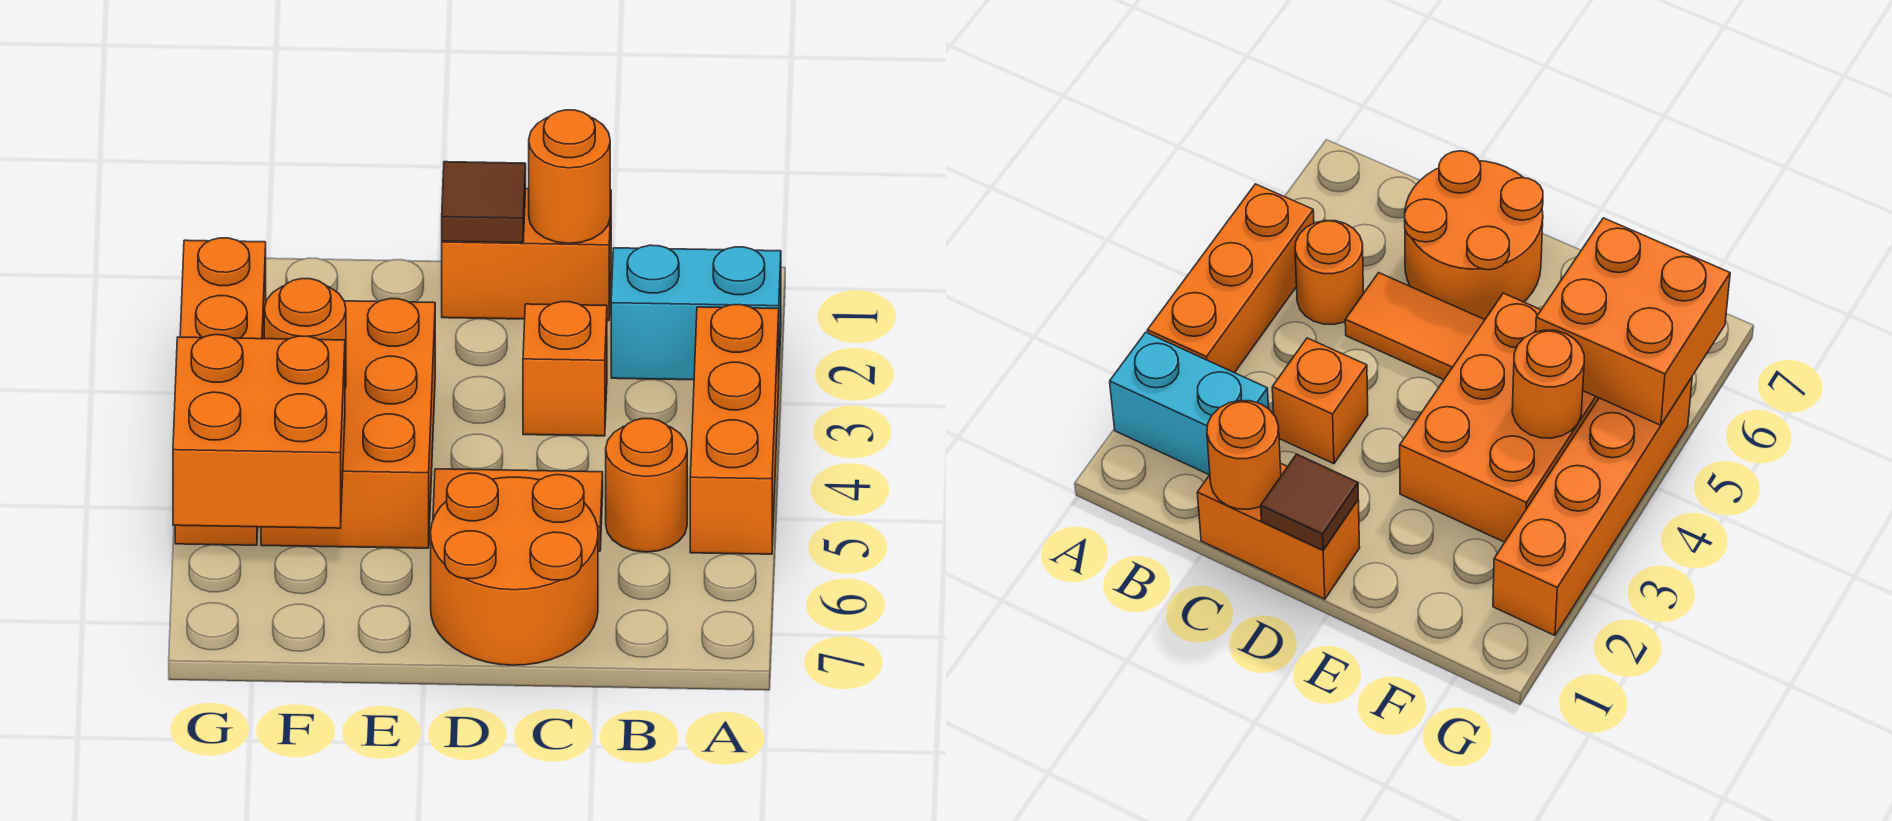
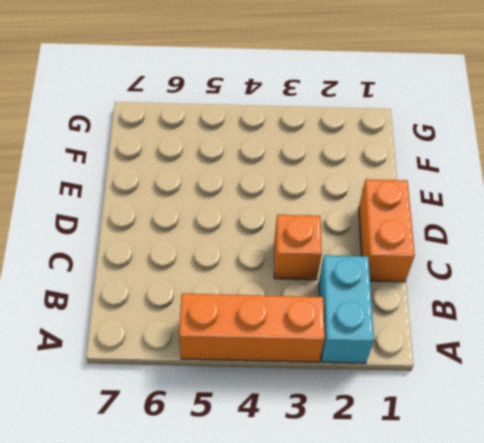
none -> orange round brick B5 level 1
none -> orange tile C5:D5 level 1
none -> orange round brick C6:D7 level 1

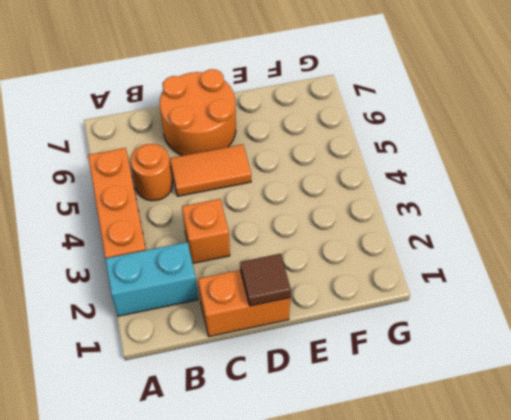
none -> orange brick E3:F5 level 1
none -> orange brick G2:G5 level 1
none -> orange round brick C1 level 2

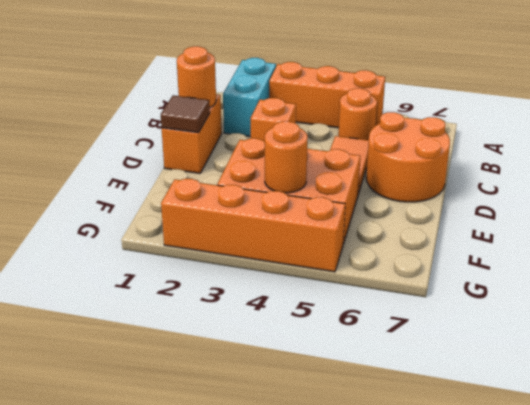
none -> orange brick F5:G6 level 2

